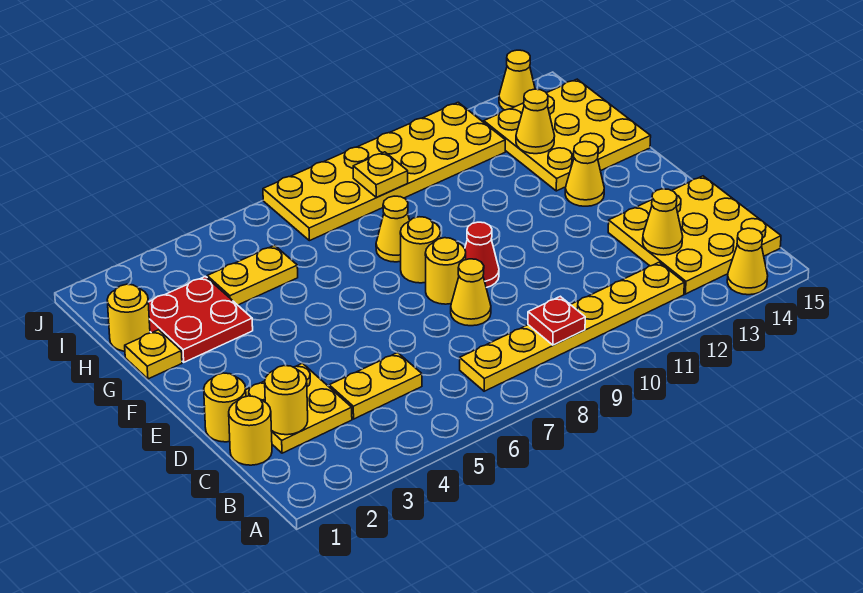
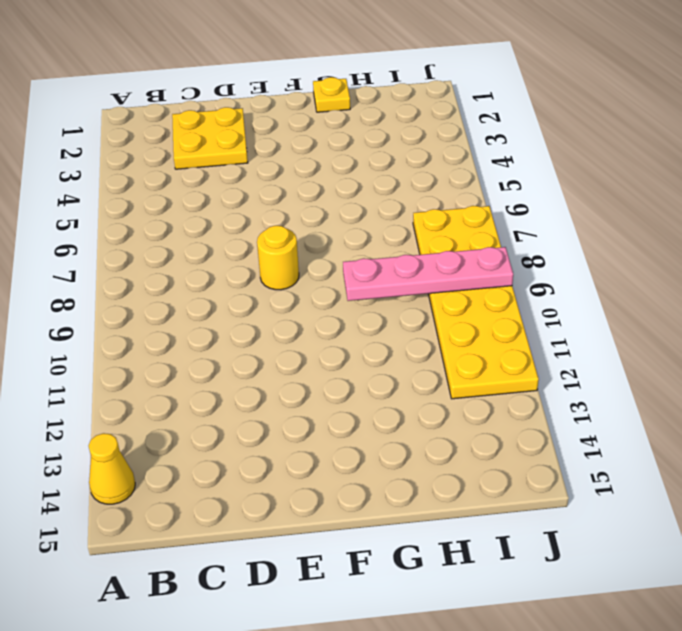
pink plate G9:J9 level 2 -> yellow plate I9 level 2
none -> yellow plate B7:B12 level 1
none -> yellow plate B13:D15 level 1
none -> yellow round brick C1 level 1

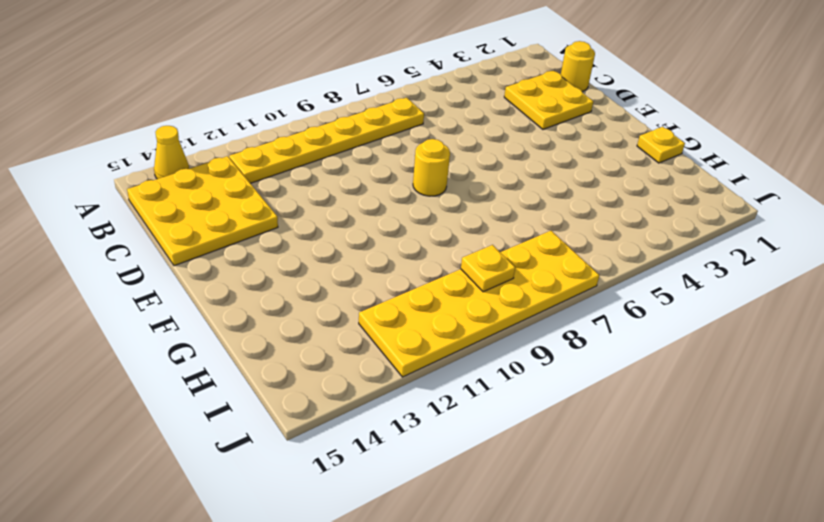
none -> yellow plate C4:C5 level 1
none -> yellow round brick D1 level 1
none -> yellow cone D8 level 1

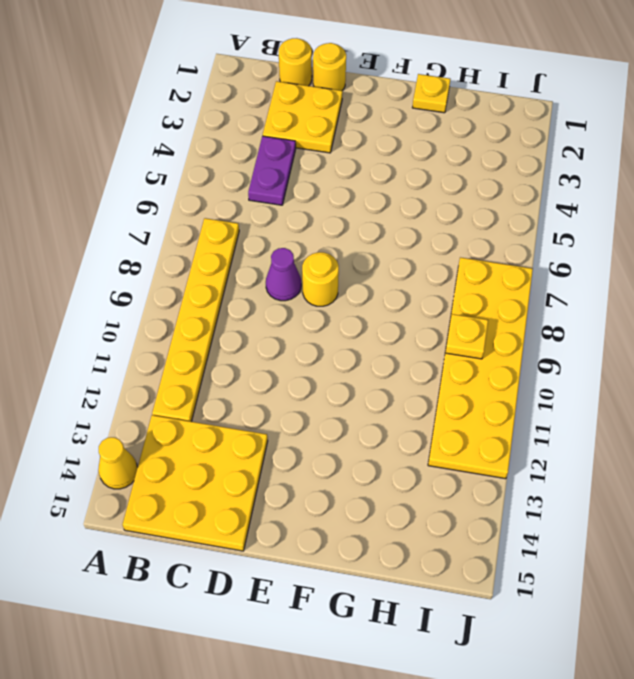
purple plate C4:C5 level 1 -> yellow plate C4:C5 level 1
purple cone D8 level 1 -> yellow cone D8 level 1
none -> red cone E9 level 1
none -> yellow round brick F8 level 1
none -> yellow cone F13 level 1

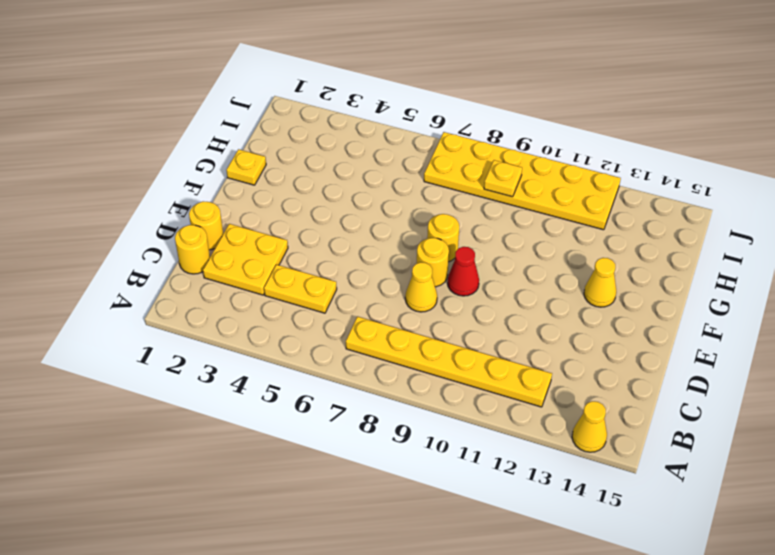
none -> yellow plate B13:D15 level 1
none -> red plate G2:H3 level 1
none -> yellow cone G8 level 1

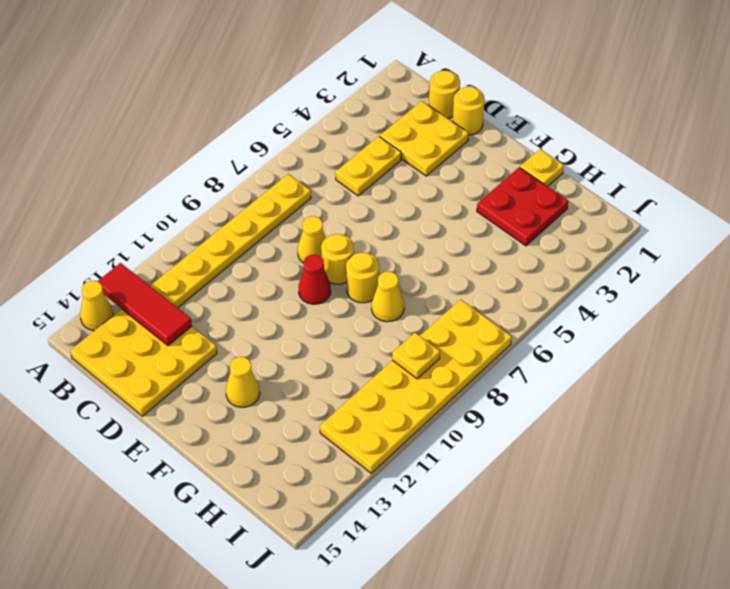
red tile A13:C13 level 2 -> yellow cone C13 level 2
none -> yellow plate G13:I15 level 1
none -> yellow round brick H1 level 1
none -> yellow plate H4:H5 level 1

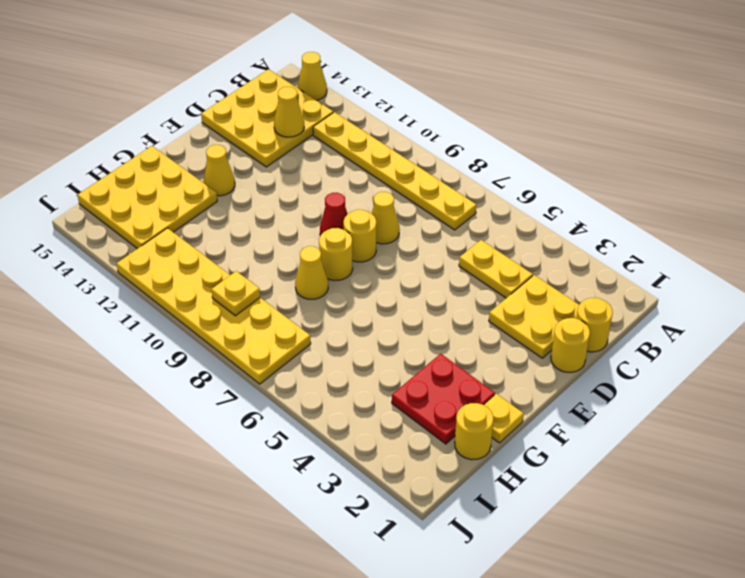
none -> yellow plate H4:H5 level 1
none -> yellow cone J14 level 1
none -> red plate B9 level 2

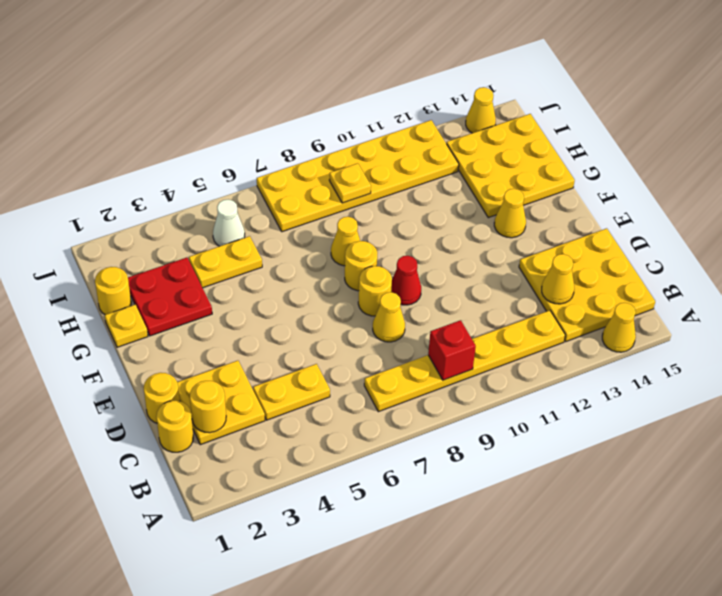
red brick B9 level 2 -> red plate B9 level 2
white cone I5 level 1 -> none
none -> yellow cone H13 level 2

